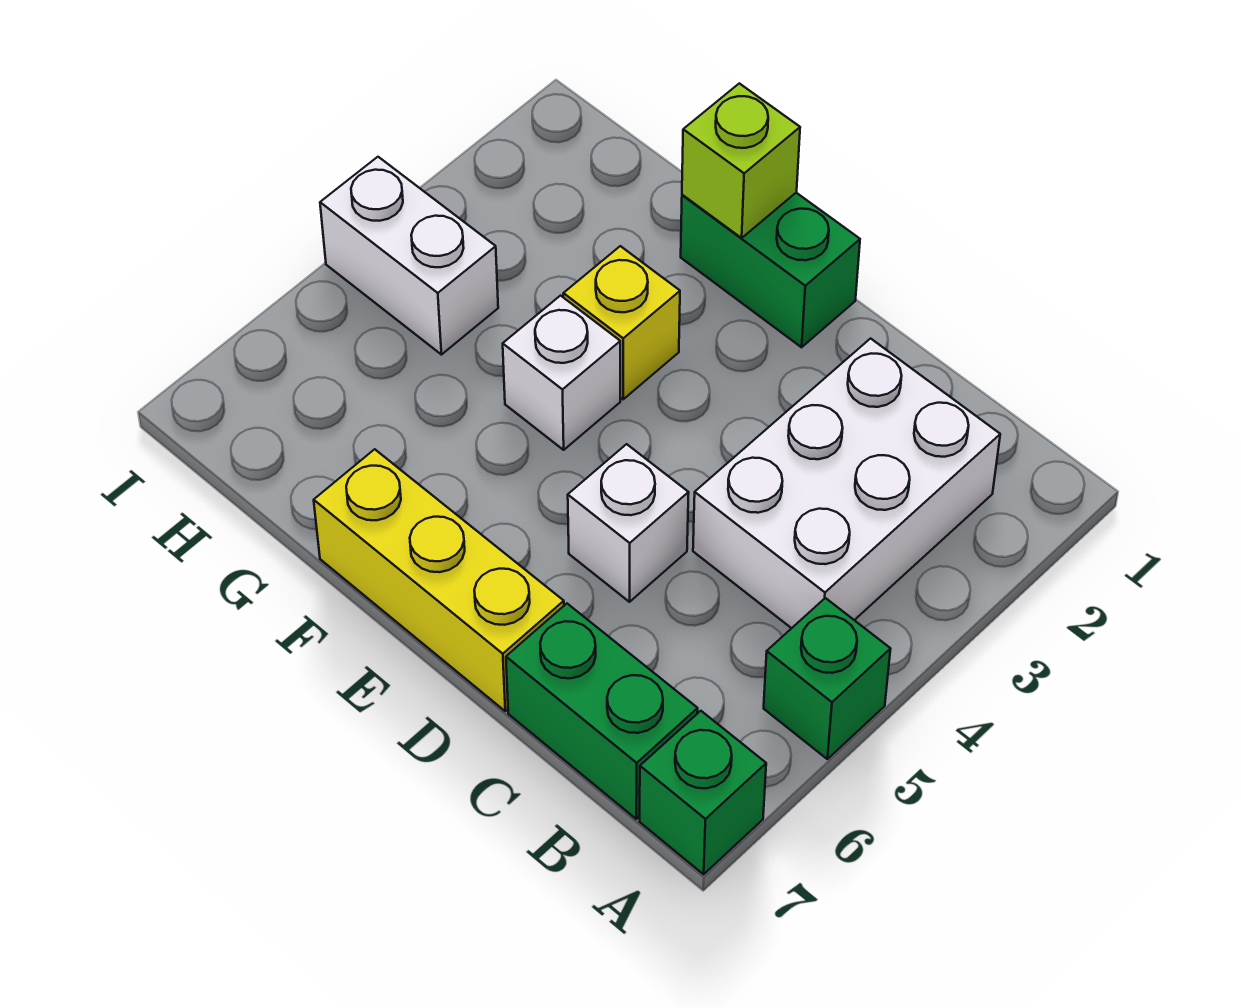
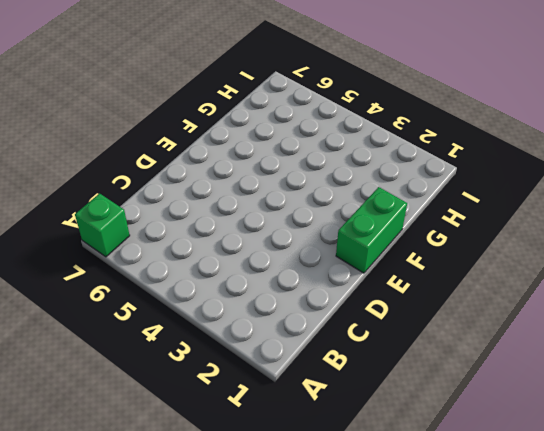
none -> green brick A5 level 1
none -> white brick B2:C4 level 1

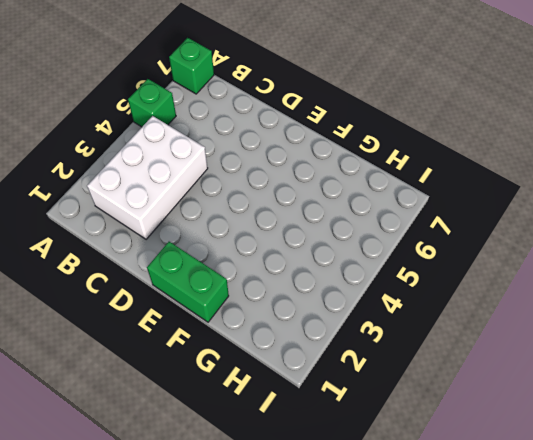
none -> green brick B7:C7 level 1
none -> white brick D5 level 1

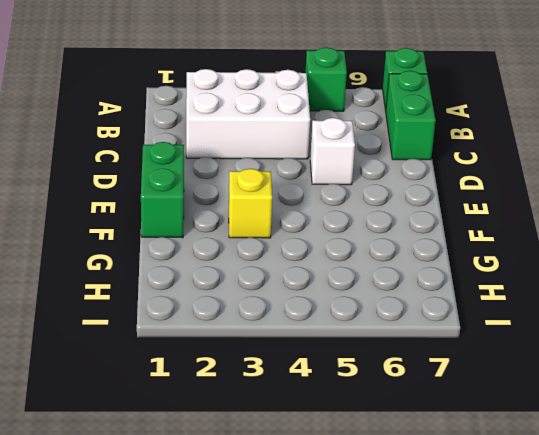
none -> yellow brick D7:F7 level 1
none -> white brick F4 level 1

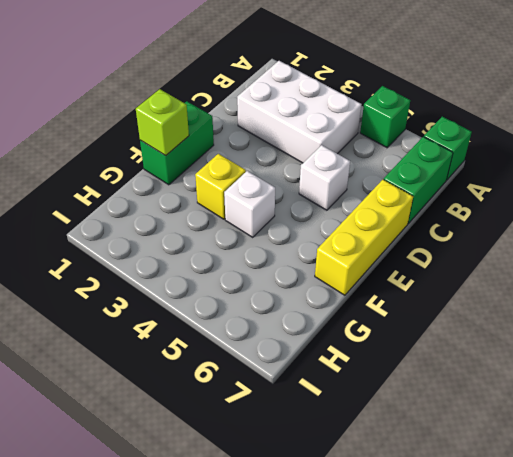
none -> white brick H4:I4 level 1

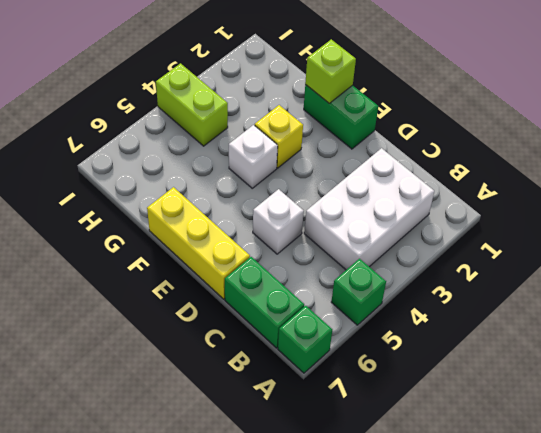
lime brick H4:I4 level 1 -> white brick H4:I4 level 1

